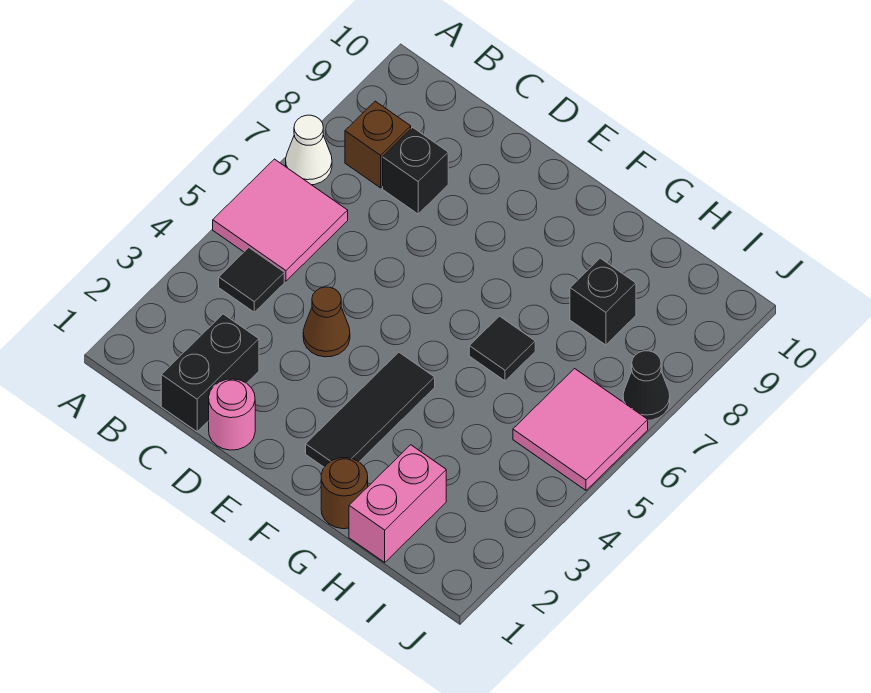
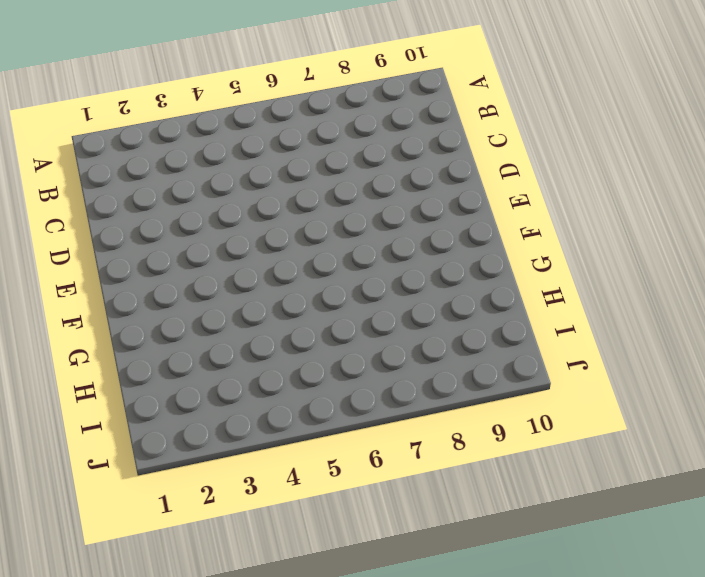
none -> pink tile A5:B6 level 1
none -> white cone A7 level 1
none -> black tile B4 level 1

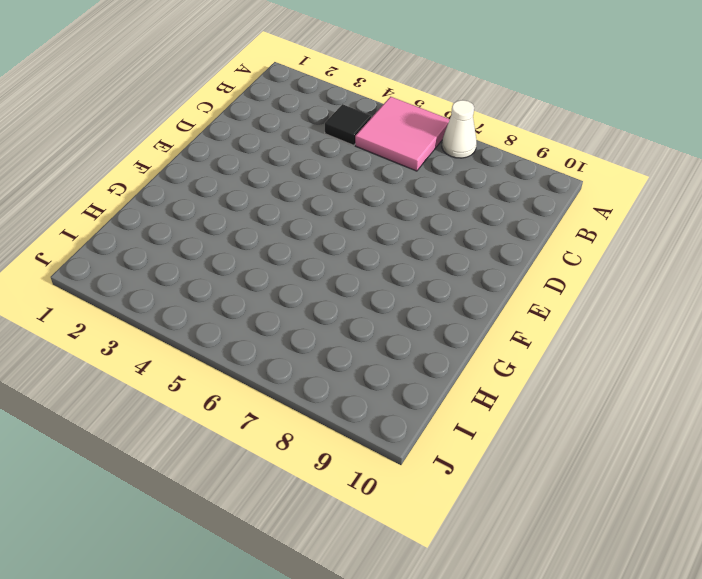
none -> brown brick B8 level 1
none -> black brick C1:C2 level 1
none -> black brick C8 level 1

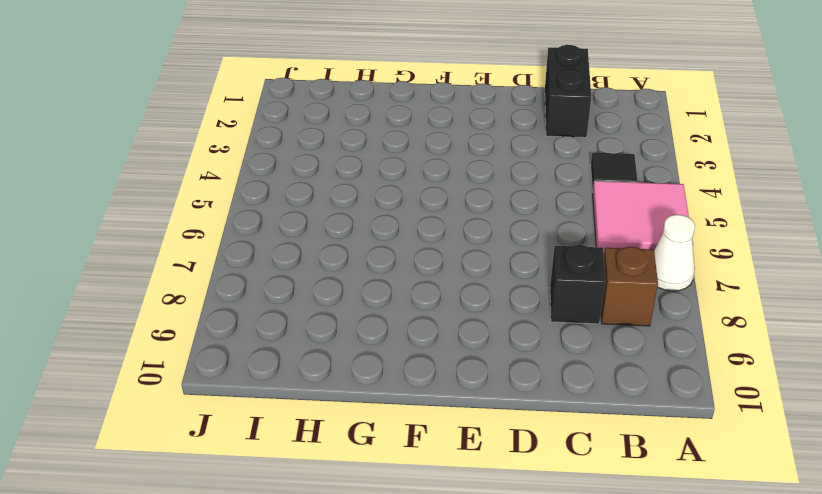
none -> pink round brick D1 level 1
none -> brown cone D4 level 1
none -> black tile F2:F4 level 1

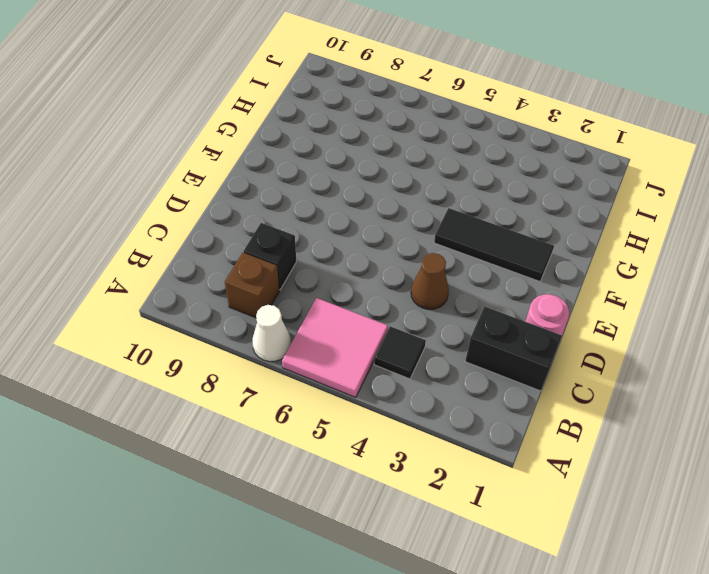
none -> brown round brick G1 level 1
none -> black tile G6 level 1
none -> pink brick H1:H2 level 1

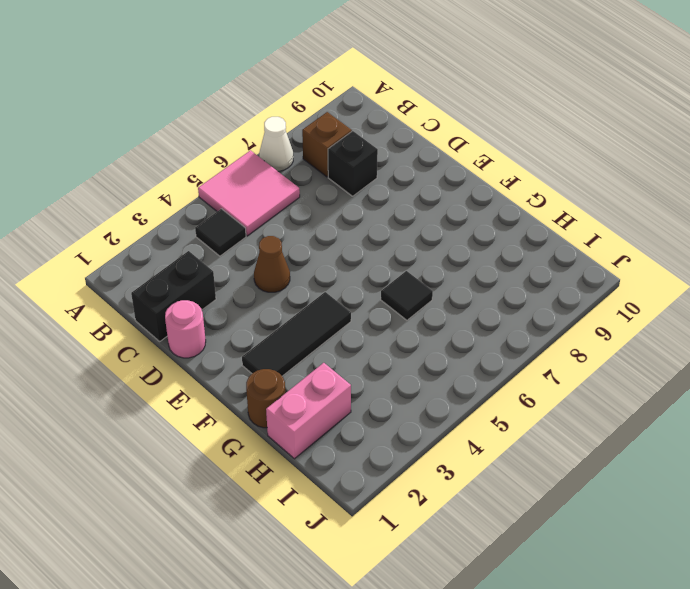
none -> black brick H8 level 1
none -> pink tile I5:J6 level 1
none -> black cone J7 level 1

